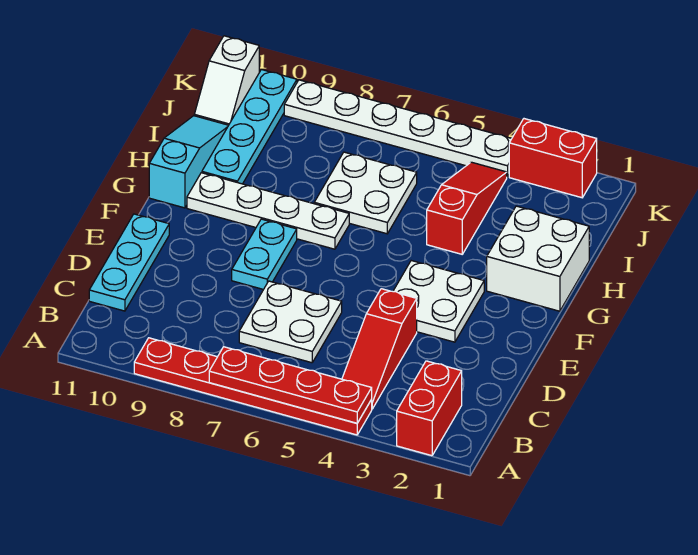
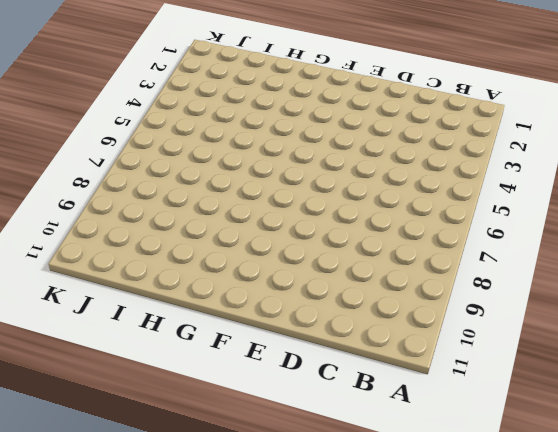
none -> red brick A2:B2 level 1
none -> red plate A4:A9 level 1
none -> red slope B4:D4 level 1 top D

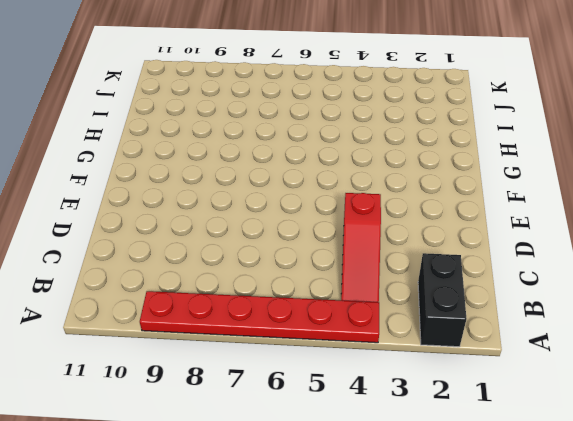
black brick A2:B2 level 1 -> red brick A2:B2 level 1
none -> white plate C6:D7 level 1
none -> cyan plate C11:E11 level 1
none -> white plate E3:F4 level 1

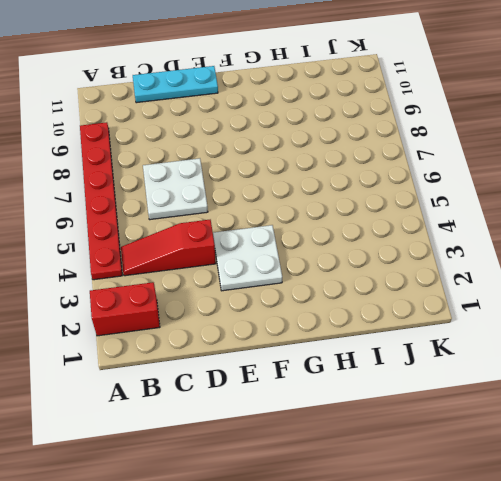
none -> cyan plate E8:F8 level 1
none -> white brick G1:H2 level 1
none -> white plate G7:G10 level 1

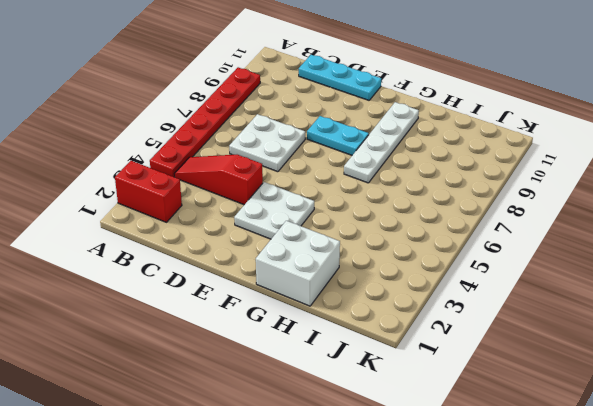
none -> cyan slope G11:I11 level 1 top G
none -> red slope H4:J4 level 1 top H
none -> white plate H6:I7 level 1

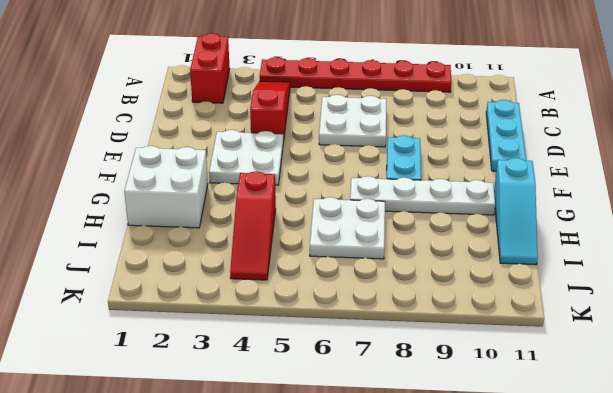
none -> cyan plate H10:K10 level 1
none -> white slope J11:K11 level 1 top K
none -> red brick K2:K3 level 1

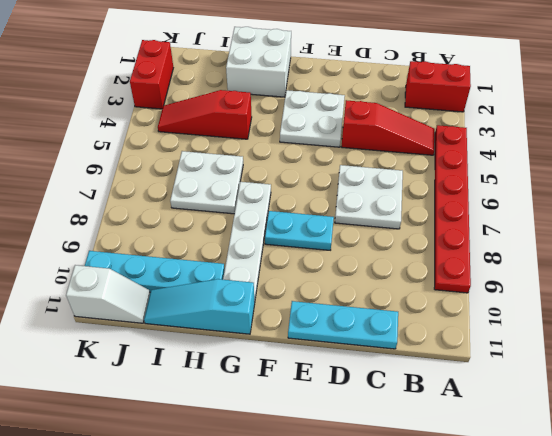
none -> white plate K4:K9 level 1
none -> red plate A4:A7 level 2

